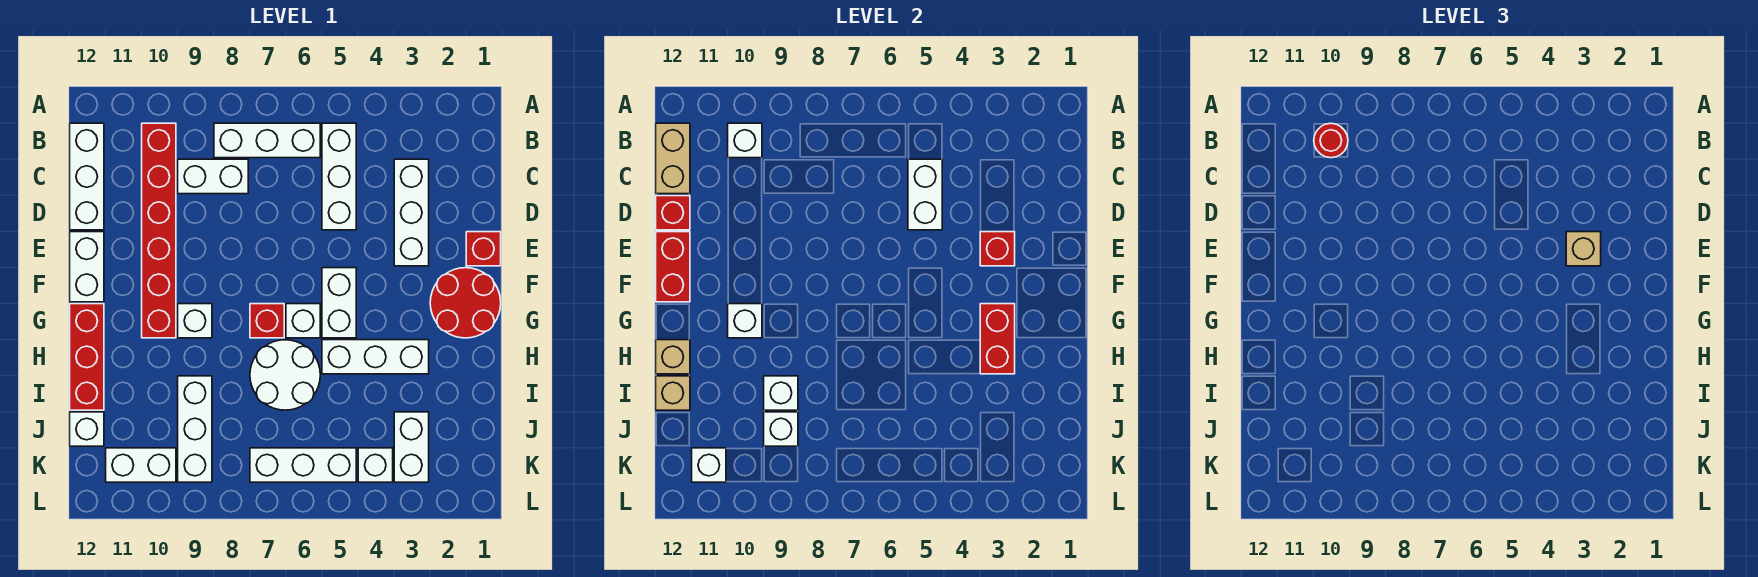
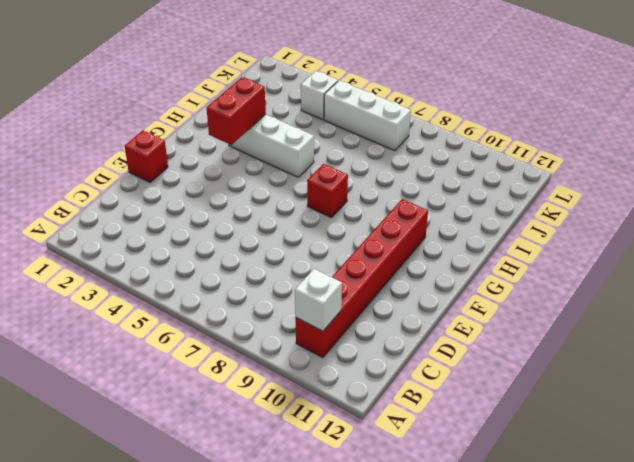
none -> white brick B5:D5 level 1
none -> white brick B6:B8 level 1
none -> white brick B12:D12 level 1
none -> white brick C3:E3 level 1

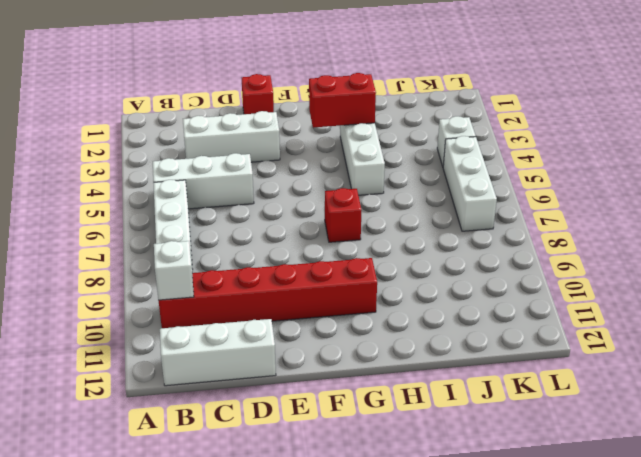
none -> white brick C8:C9 level 1
none -> white brick E12:F12 level 1
none -> red round brick F1:G2 level 1
none -> white brick F5:G5 level 1

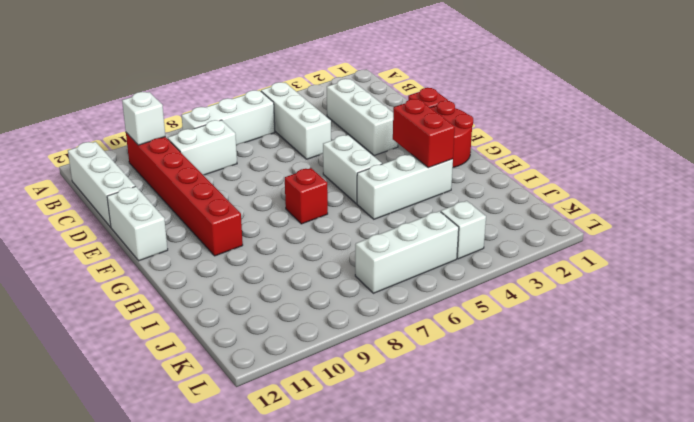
none -> white brick G6 level 1
none -> white brick G9 level 1
none -> red brick G12:I12 level 1
none -> white round brick H6:I7 level 1

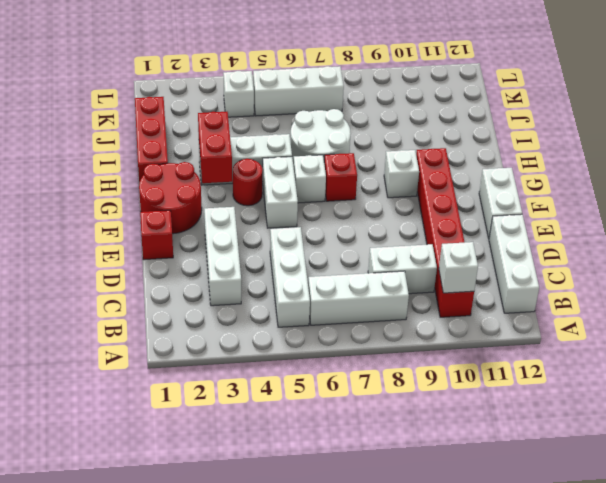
red round brick G4 level 1 -> red round brick B10 level 3
red brick H1:J1 level 1 -> red brick G12:I12 level 1
none -> white brick I9:K9 level 1
none -> white brick J3:K3 level 1
none -> white brick J12 level 1
none -> white brick K10:K11 level 1

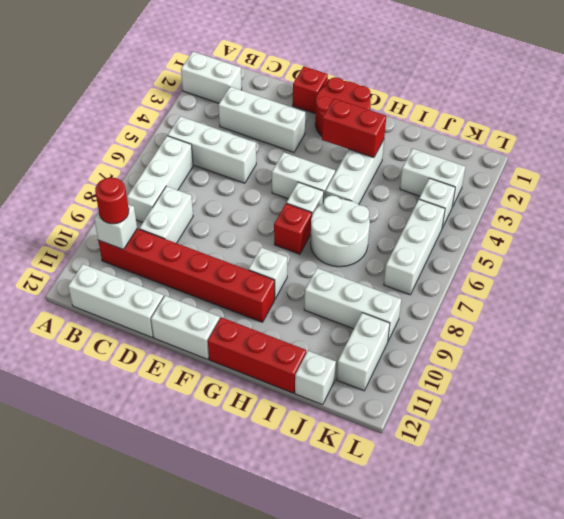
white brick A2:B2 level 1 -> white brick C5:D5 level 2
none -> tan brick B12:C12 level 2
none -> red brick D12 level 2
none -> red brick E3 level 2
none -> red brick E12:F12 level 2

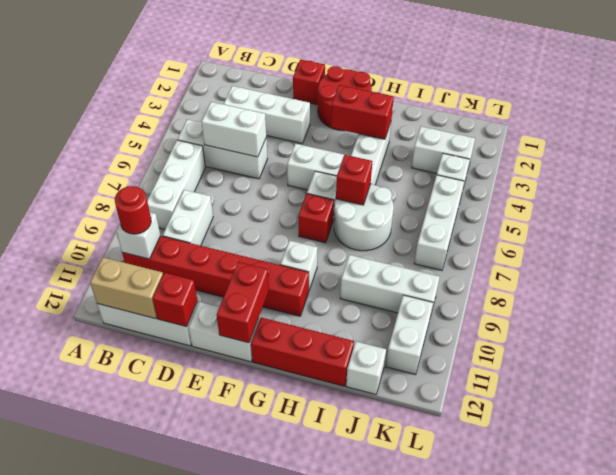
red brick F11:F12 level 2 -> red brick E12:F12 level 2
red brick H6 level 2 -> red brick E3 level 2
none -> white brick G10 level 2
none -> tan brick H12 level 2
none -> white brick I9 level 2
none -> tan brick I12 level 2

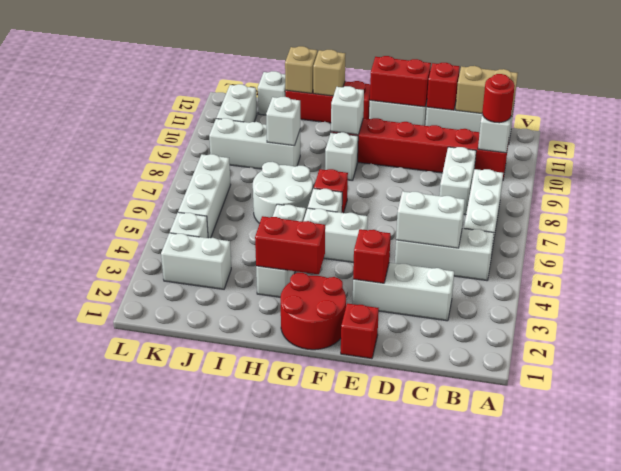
none -> white brick J9 level 2
none -> white brick K11 level 2
none -> tan brick E3 level 3

